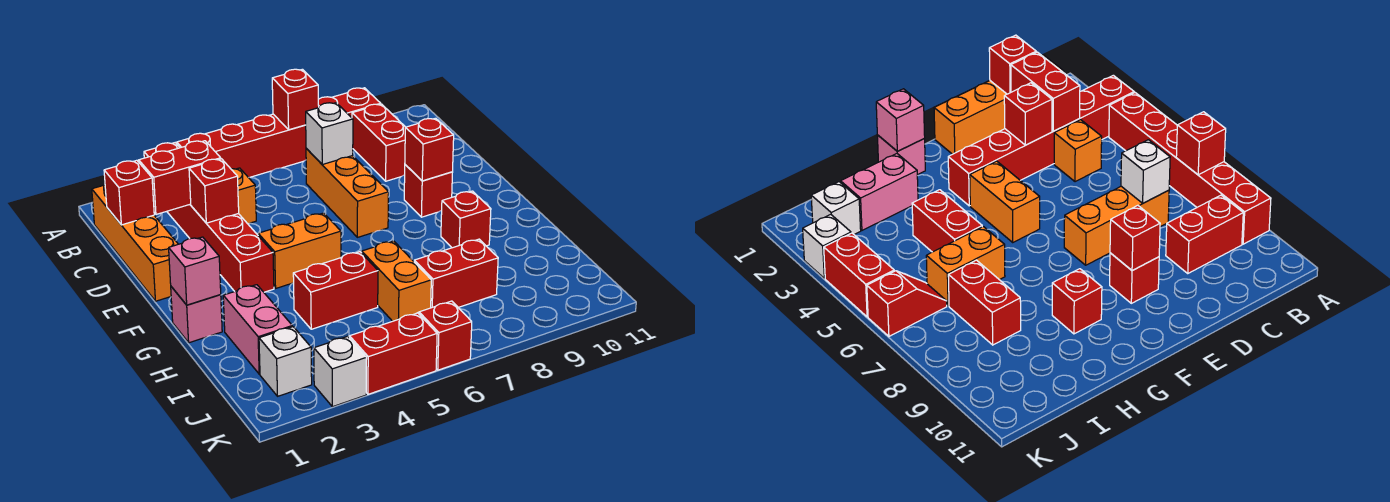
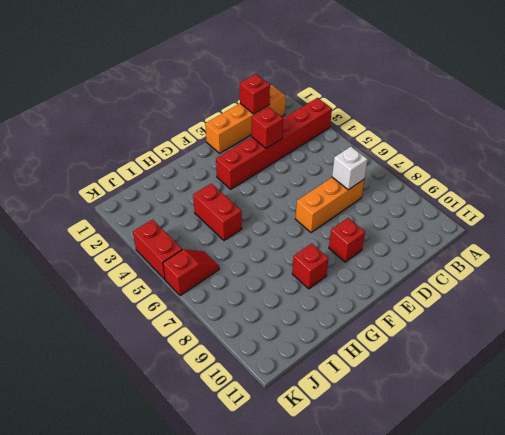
none -> red brick A4:A9 level 1
none -> red brick B9:C9 level 1
none -> orange brick C4 level 1

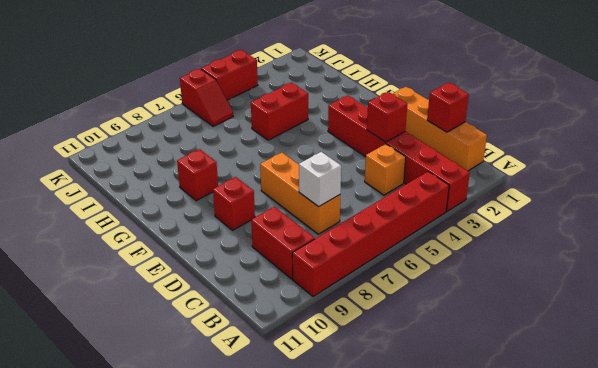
none -> orange brick F4:F5 level 1
none -> pink brick G1 level 1
none -> pink brick H2:I2 level 1

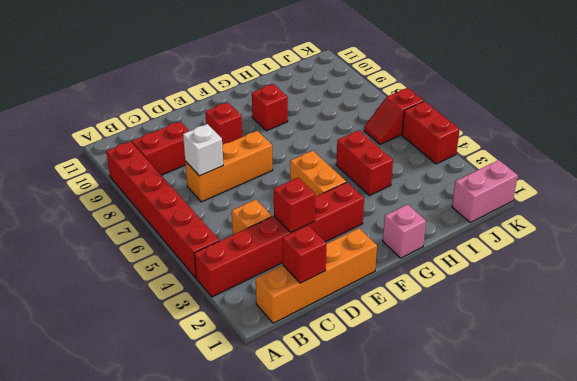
pink brick J1:K1 level 1 -> pink brick H2:I2 level 1
none -> orange brick H6:I6 level 1
none -> red brick I7:I8 level 1
none -> white brick J2 level 1

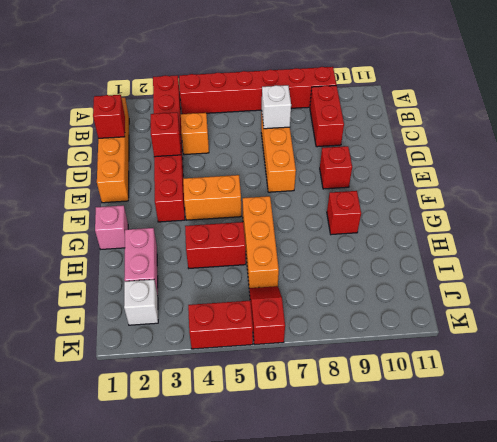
orange brick G6:I6 level 1 -> orange brick H6:I6 level 1
none -> red brick I7:I8 level 1
none -> white brick K3 level 1
none -> red brick A7 level 2

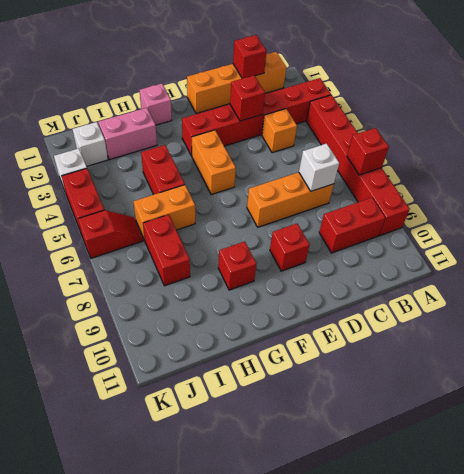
none -> red brick C2:C3 level 2
none -> red brick E9 level 2
none -> pink brick G1 level 2

